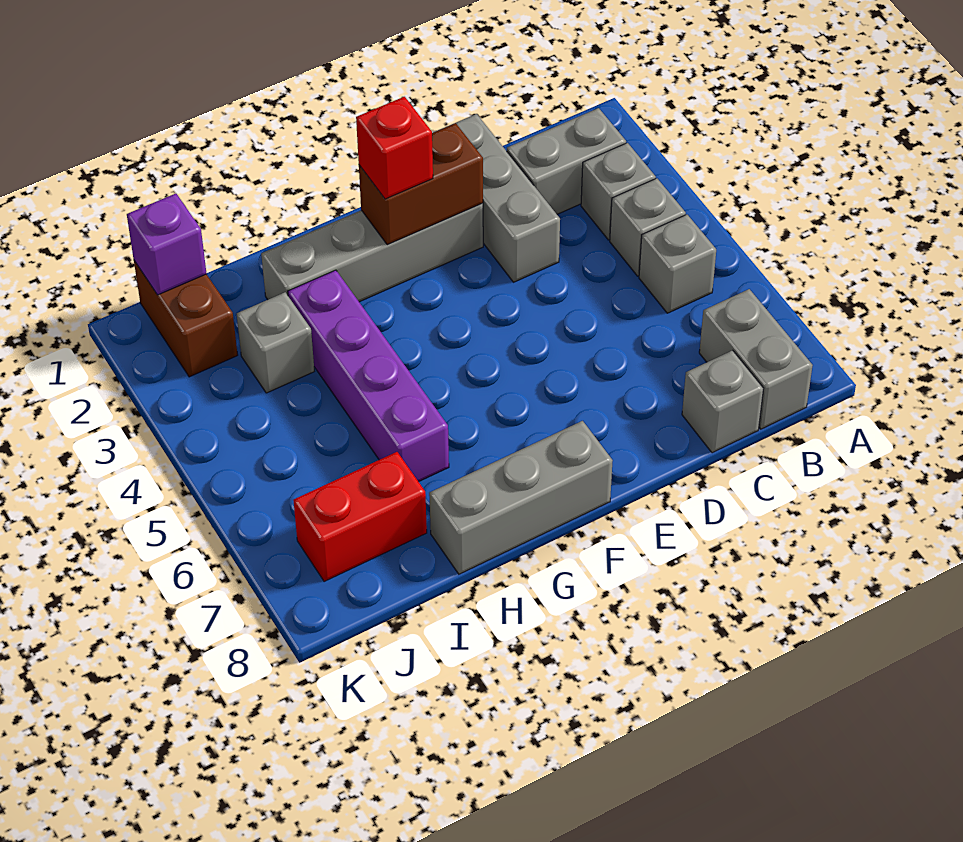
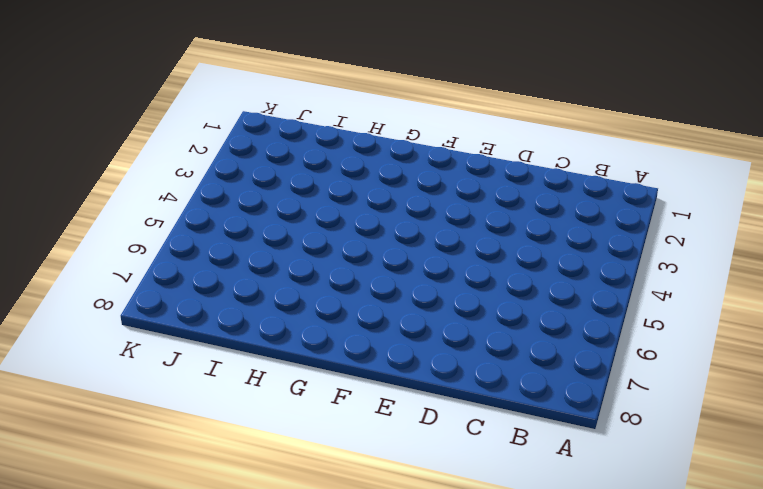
none -> grey brick B2:C2 level 1
none -> grey brick B3 level 1
none -> grey brick B4 level 1

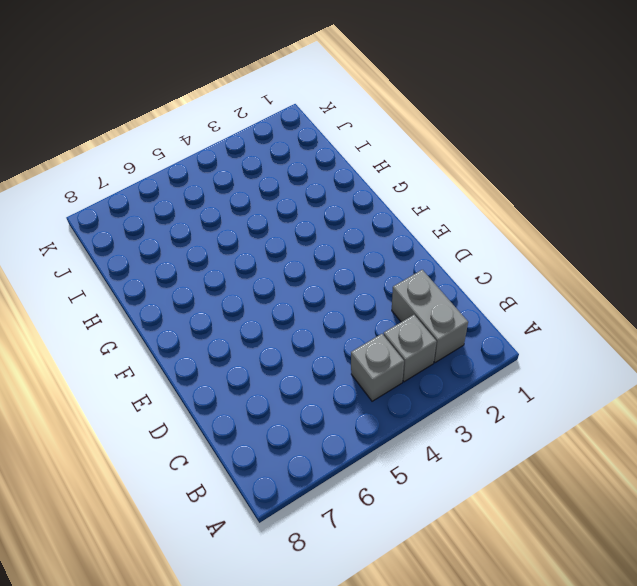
none -> grey brick B5 level 1
none -> grey brick B7:B8 level 1
none -> grey brick C8 level 1

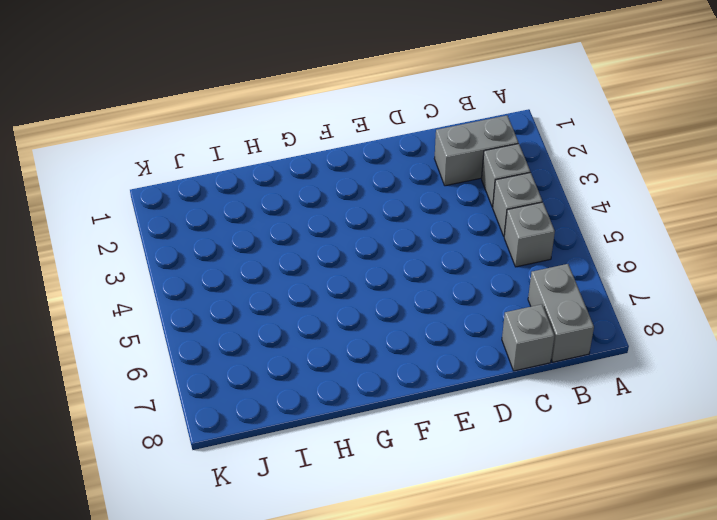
none -> grey brick D1:D3 level 1
none -> grey brick E2:H2 level 1
none -> grey brick F8:H8 level 1

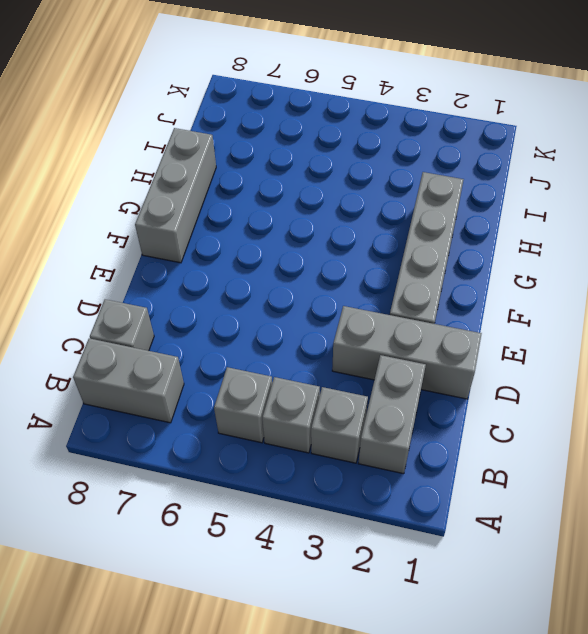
none -> purple brick H3:H6 level 1
none -> grey brick I3 level 1
none -> red brick I7:J7 level 1

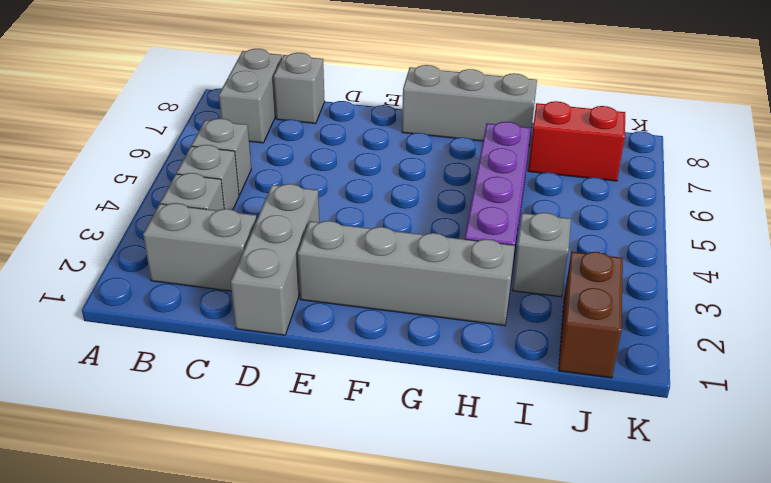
none -> brown brick E2:F2 level 2
none -> purple brick J1 level 2
none -> red brick F2 level 3

